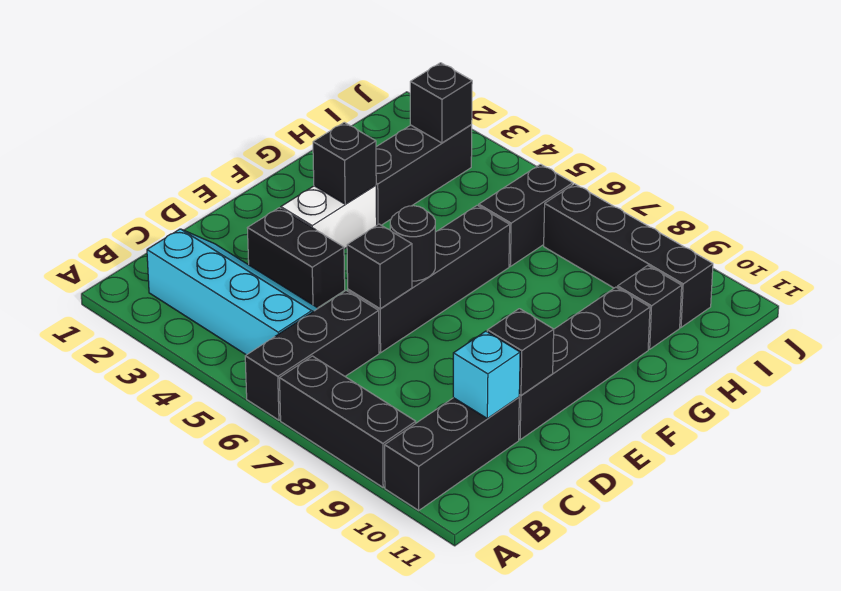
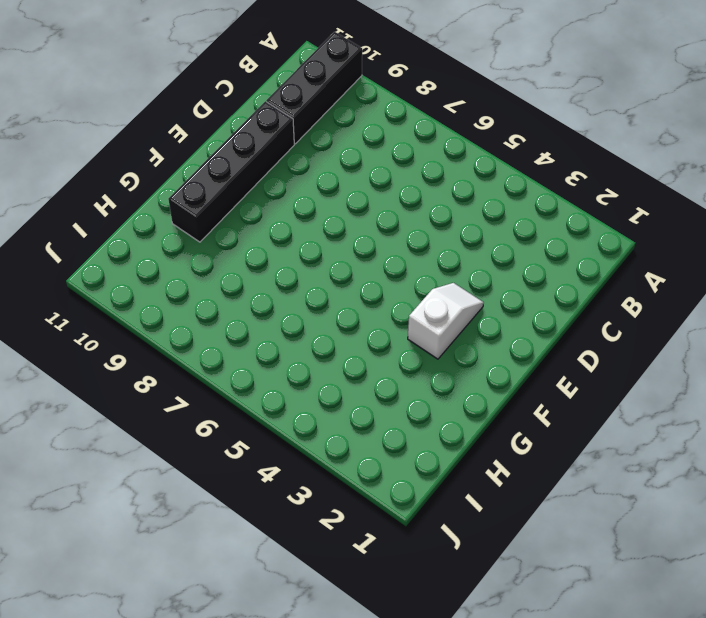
white slope E3:F3 level 1 top F -> white brick E3:F3 level 1
none -> black brick A6:C6 level 1
none -> black brick A7:A9 level 1
none -> cyan slope B2:C5 level 1 top B

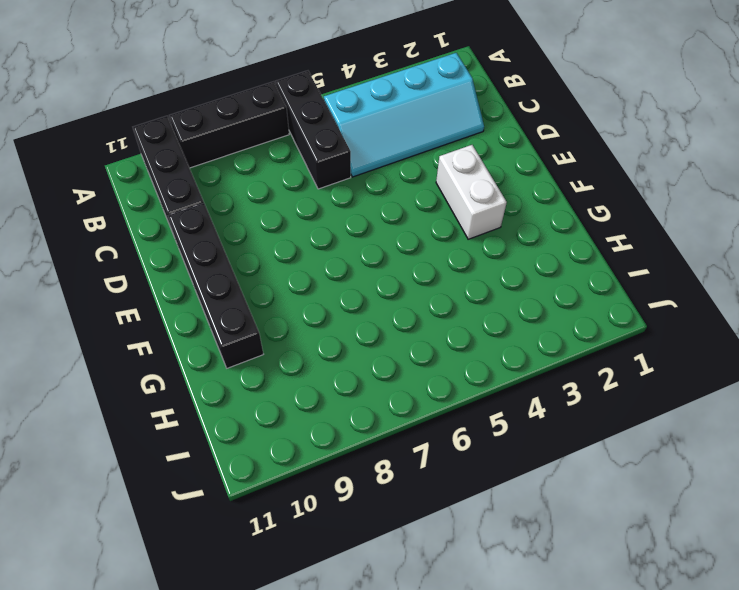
none -> black brick D3:D4 level 1
none -> black brick D6:G6 level 1
none -> black brick G3:I3 level 1

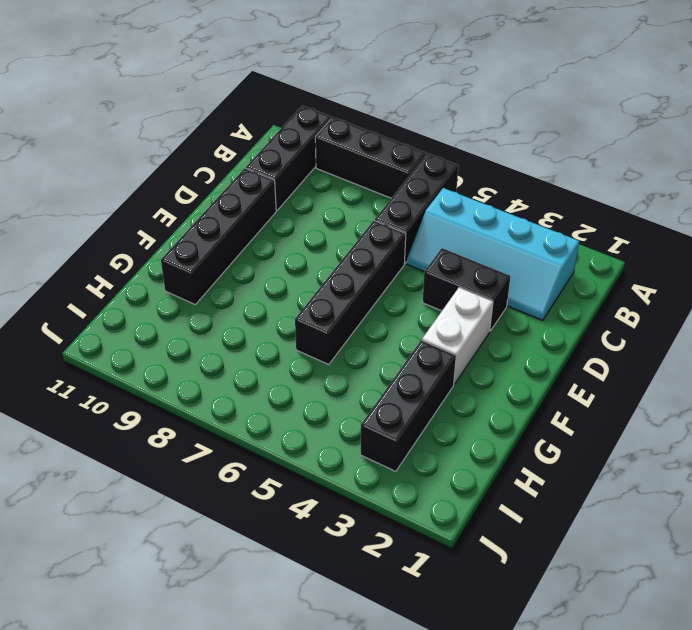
none -> black brick H6:I6 level 1
none -> black brick H10 level 1
none -> black brick I7:I10 level 1

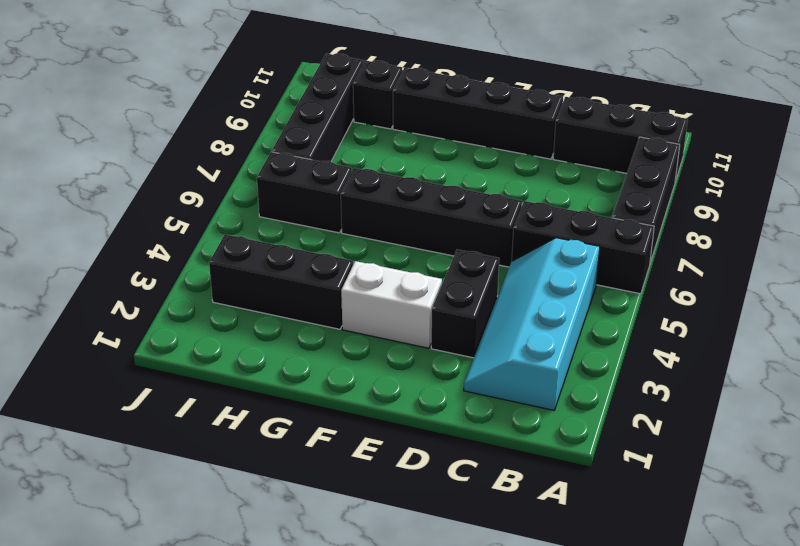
none -> cyan brick C10 level 2
none -> black brick D6 level 2
none -> black brick D10 level 2

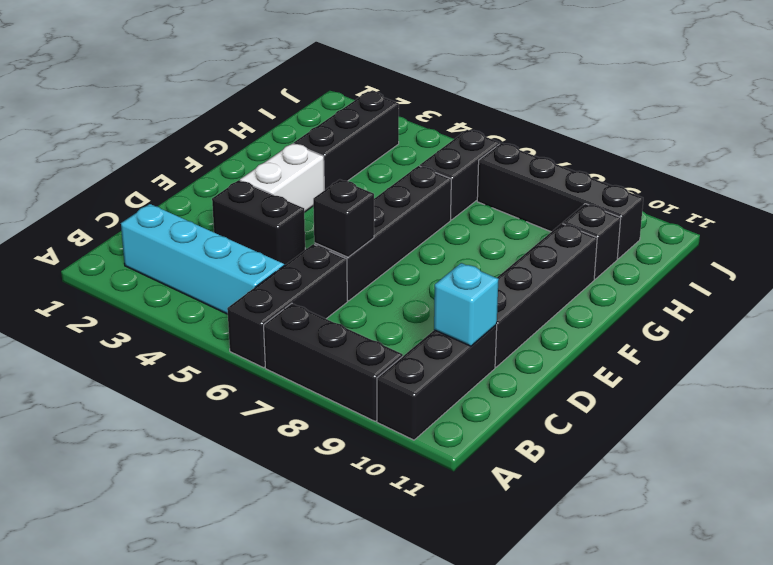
none -> black brick D10 level 2
none -> black round brick E6 level 2
none -> black brick F3 level 2

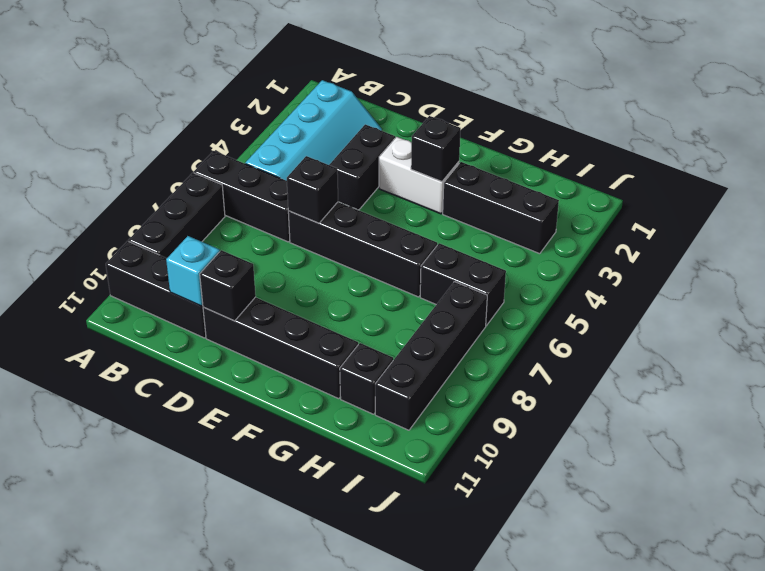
none -> black round brick E6 level 2
none -> black brick I3 level 2

